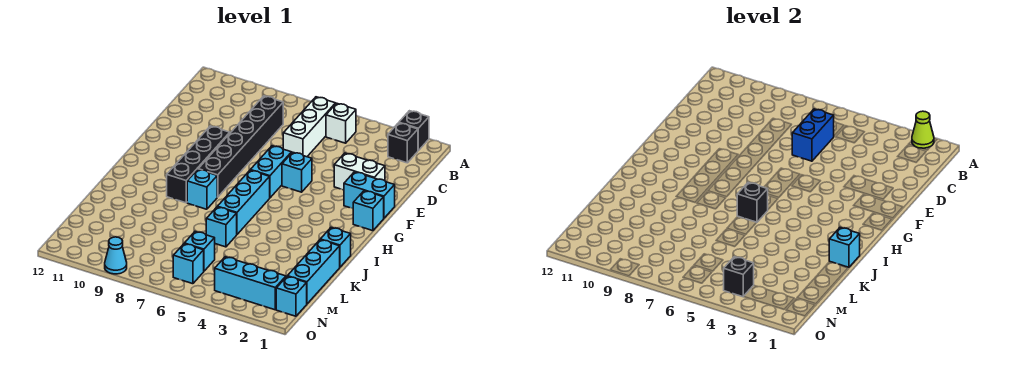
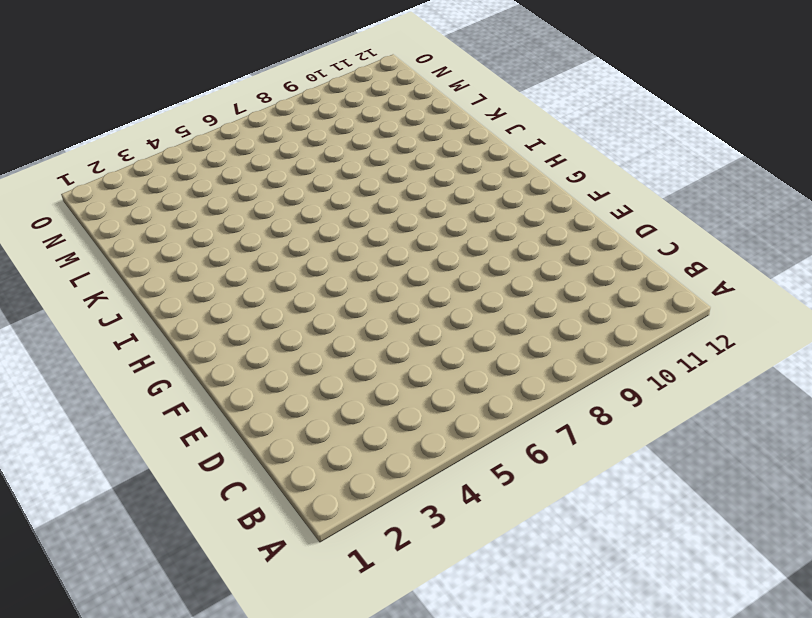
none -> black brick A2 level 1
none -> black brick B2 level 1
none -> white brick B5 level 1

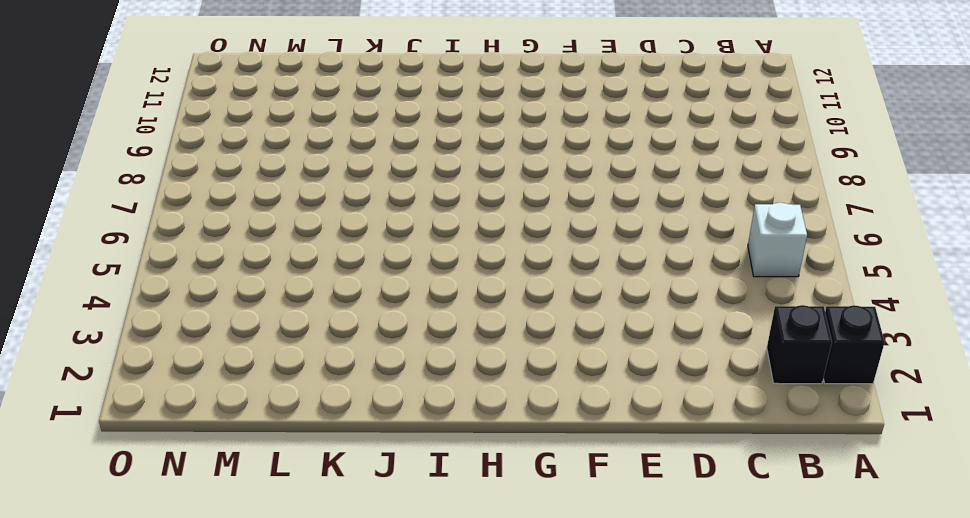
none -> white brick B6:D6 level 1
none -> black brick C8:H8 level 1
none -> white brick E2:E3 level 1

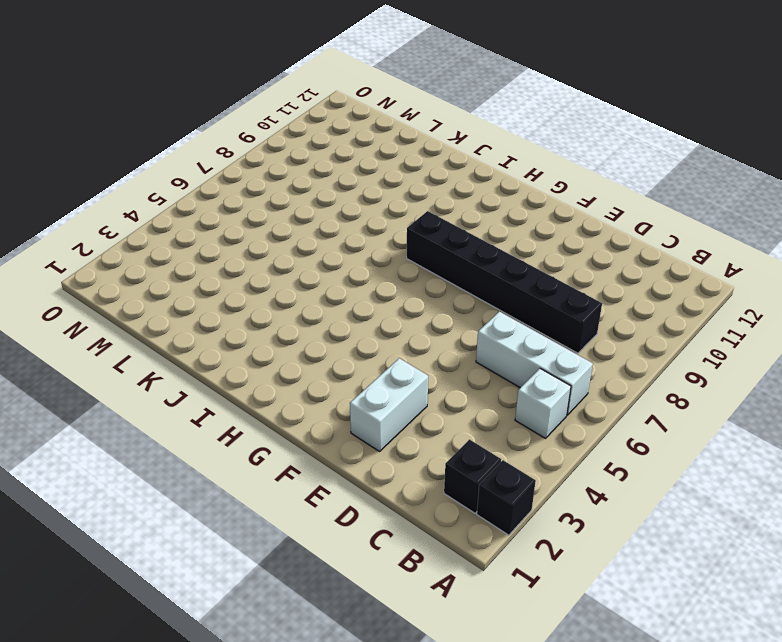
none -> cyan brick F1:F2 level 1
none -> cyan brick F5 level 1
none -> cyan brick F6:G6 level 1

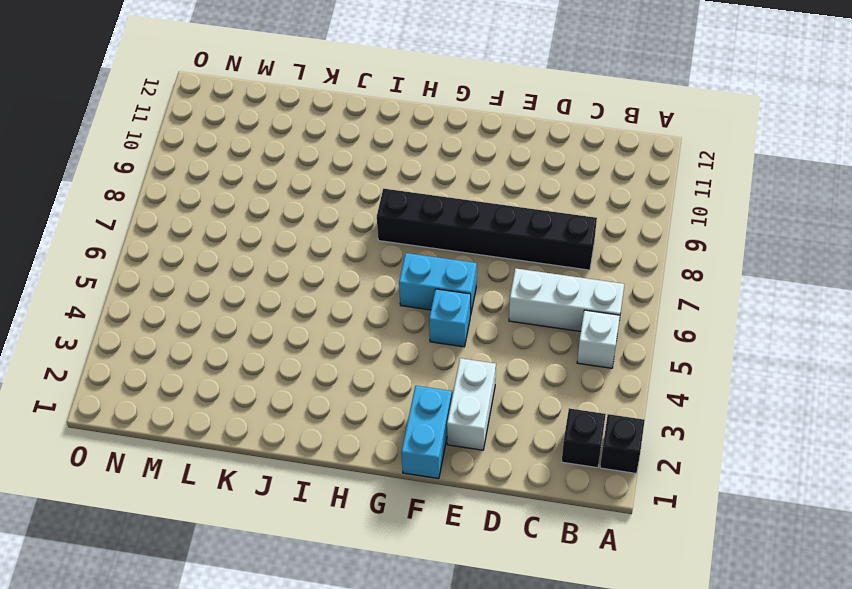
none -> black brick F9:I9 level 1
none -> cyan brick G1 level 1
none -> cyan brick H6:J6 level 1

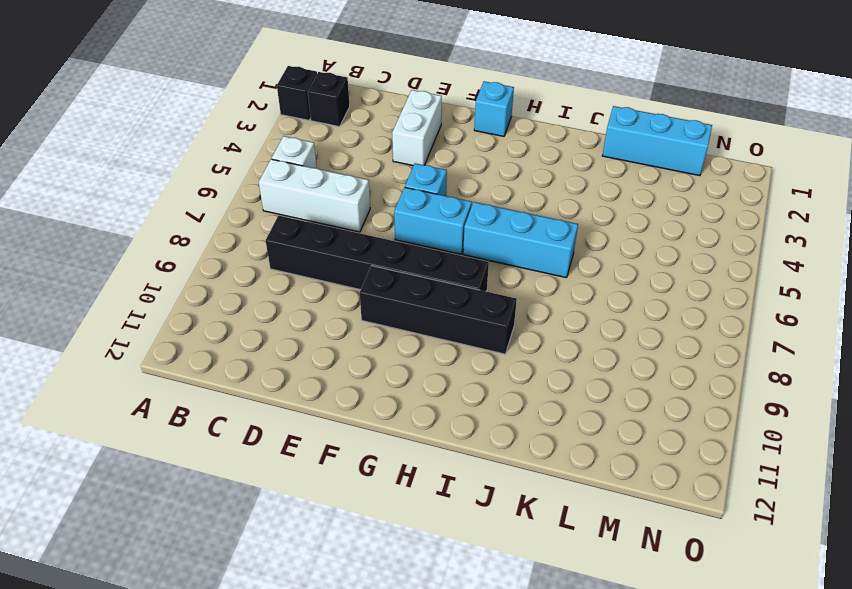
none -> cyan brick F1:F2 level 1
none -> cyan brick I8 level 1
none -> cyan brick J1 level 1

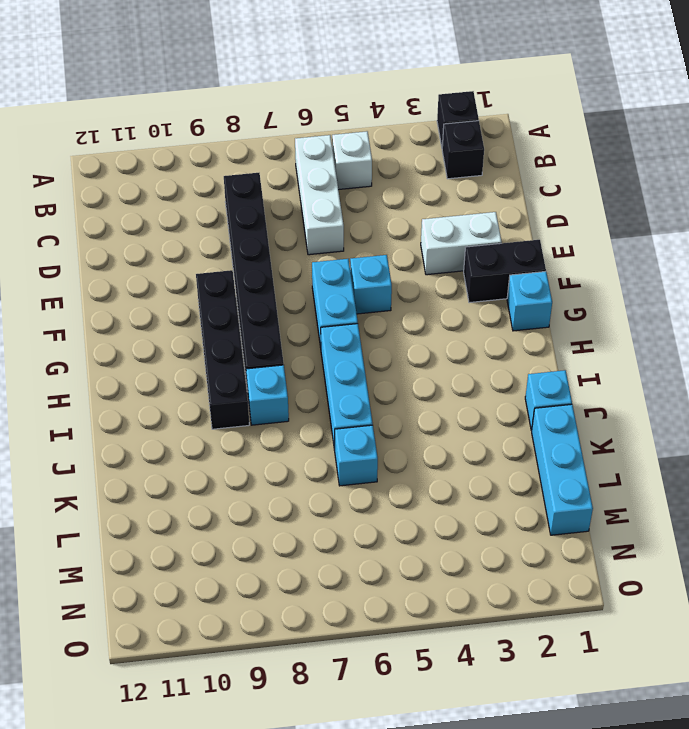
black brick F1:F2 level 1 -> cyan brick F1:F2 level 1
none -> cyan brick M6 level 1
none -> cyan brick N1 level 1
none -> cyan brick N2:N4 level 1

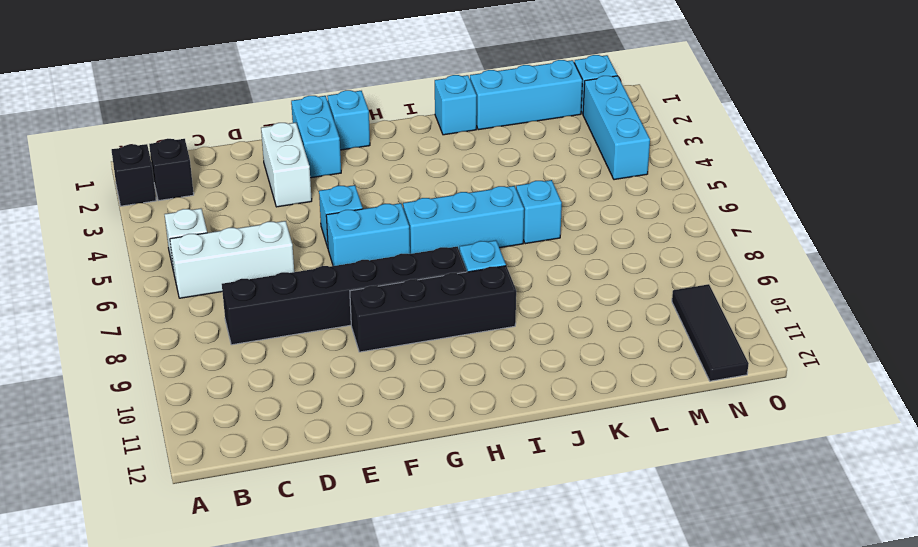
black tile N10:N12 level 1 -> none
none -> cyan brick M6 level 1
none -> cyan brick N6 level 1
none -> cyan cone O9 level 1

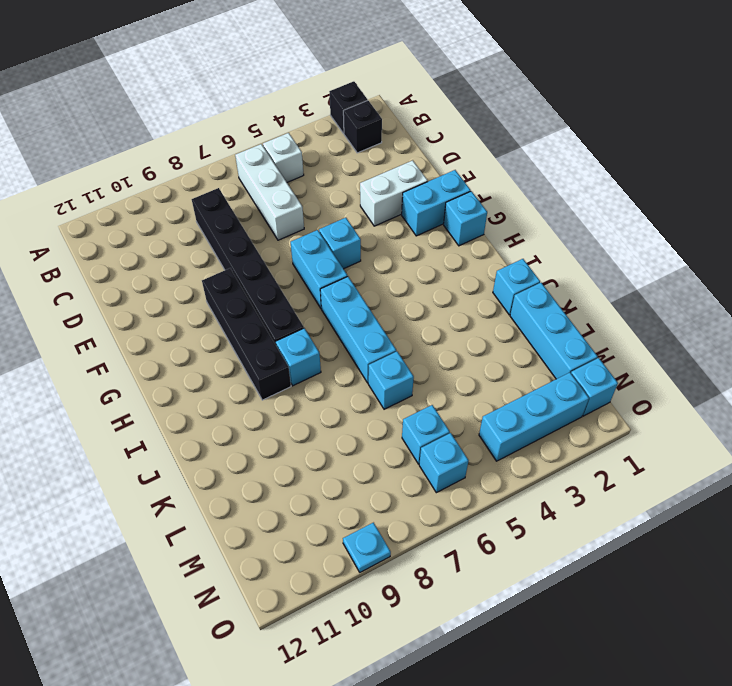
cyan plate O9 level 1 -> cyan cone O9 level 1
none -> lime cone A2 level 2
none -> blue brick C6:D6 level 2
none -> black brick I6 level 2

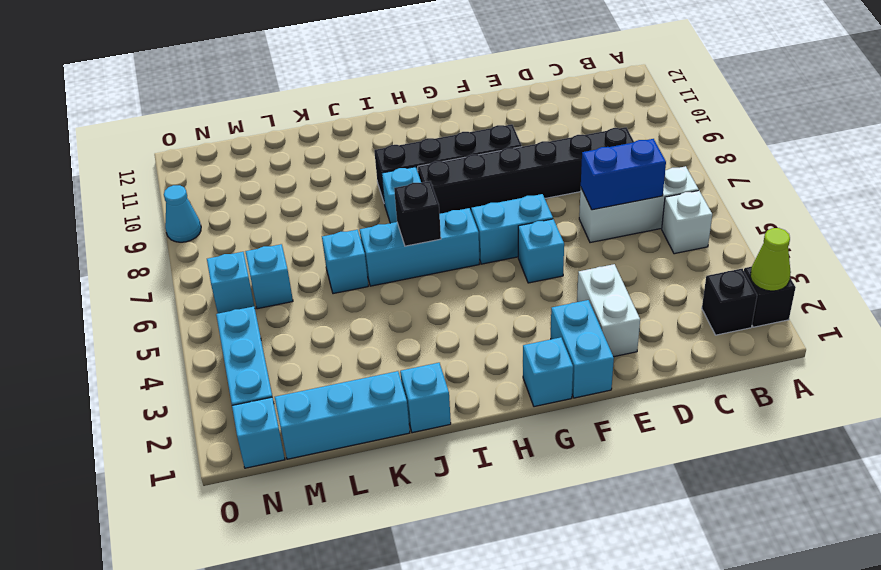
none -> cyan brick J1 level 2
none -> black brick N4 level 2

